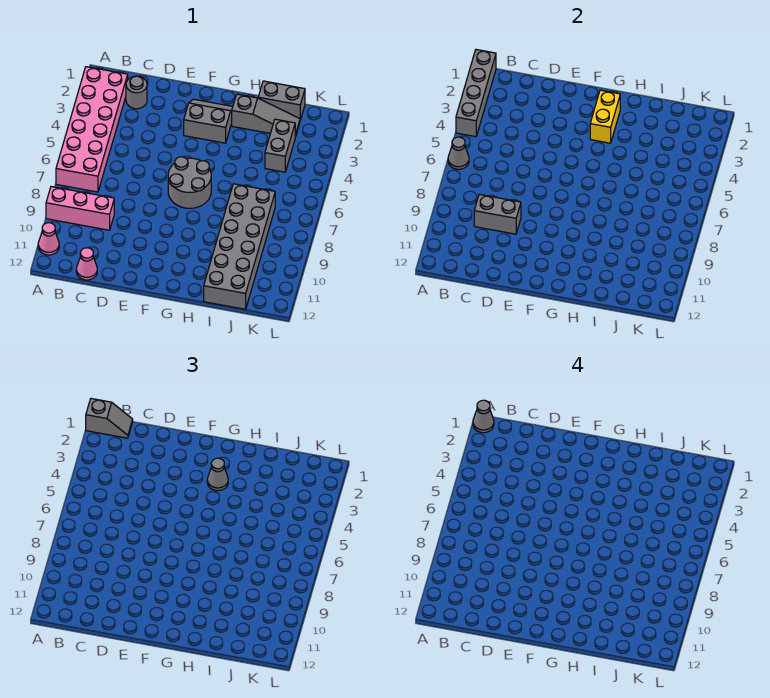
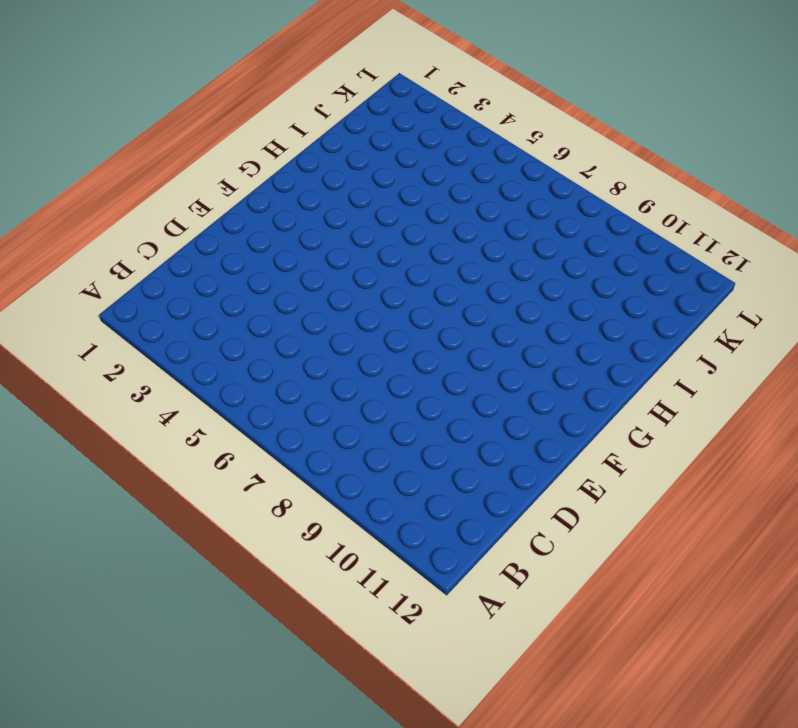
none -> pink brick A2:B7 level 1
none -> pink brick A9:C9 level 1
none -> pink cone A11 level 1

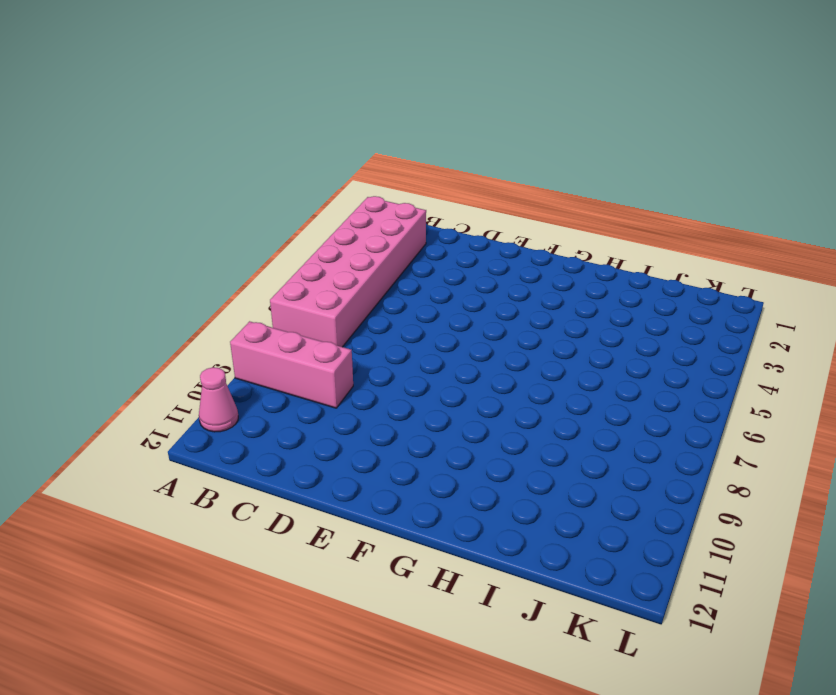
none -> grey round brick C2 level 1
none -> pink cone C12 level 1
none -> grey slope F2:G3 level 1 top 3

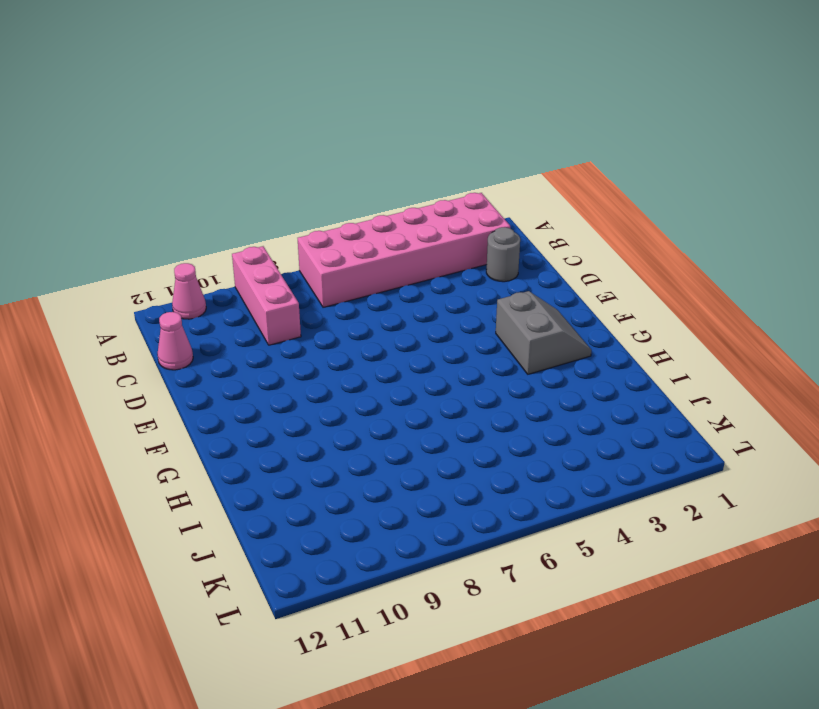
none -> grey round brick F6:G7 level 1
none -> grey slope H2:J2 level 1 top H
none -> grey brick I1:J1 level 1

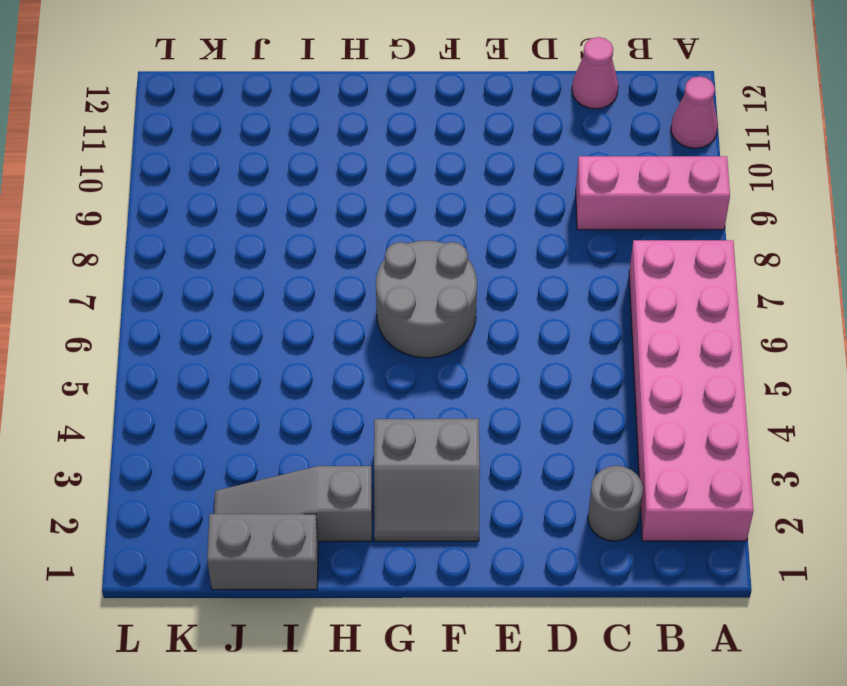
none -> grey brick I7:J12 level 1
none -> grey brick J3:J4 level 1
none -> grey brick A1:A4 level 2

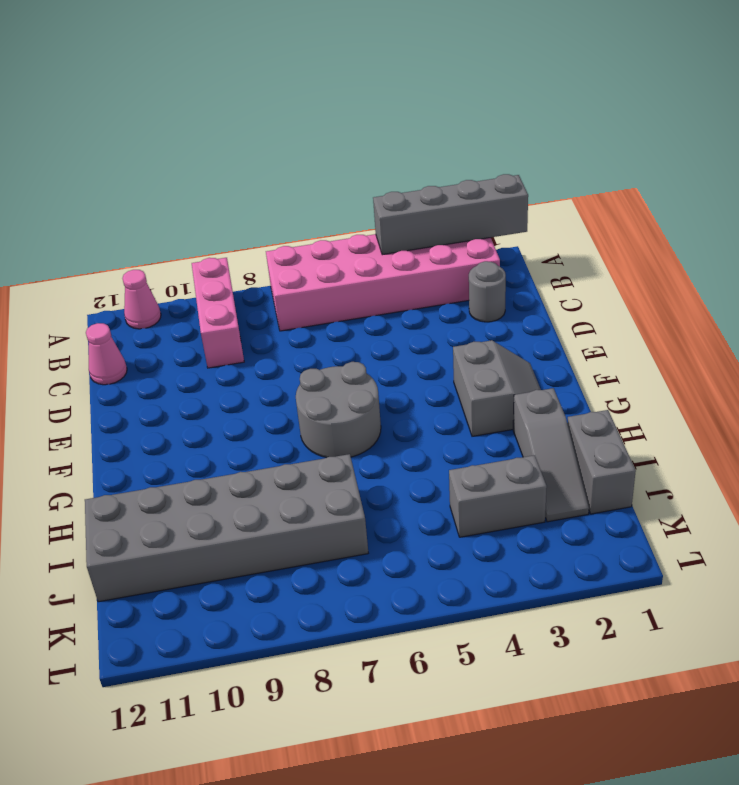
none -> grey cone A6 level 2
none -> grey brick C9:D9 level 2
none -> yellow brick G2:G3 level 2

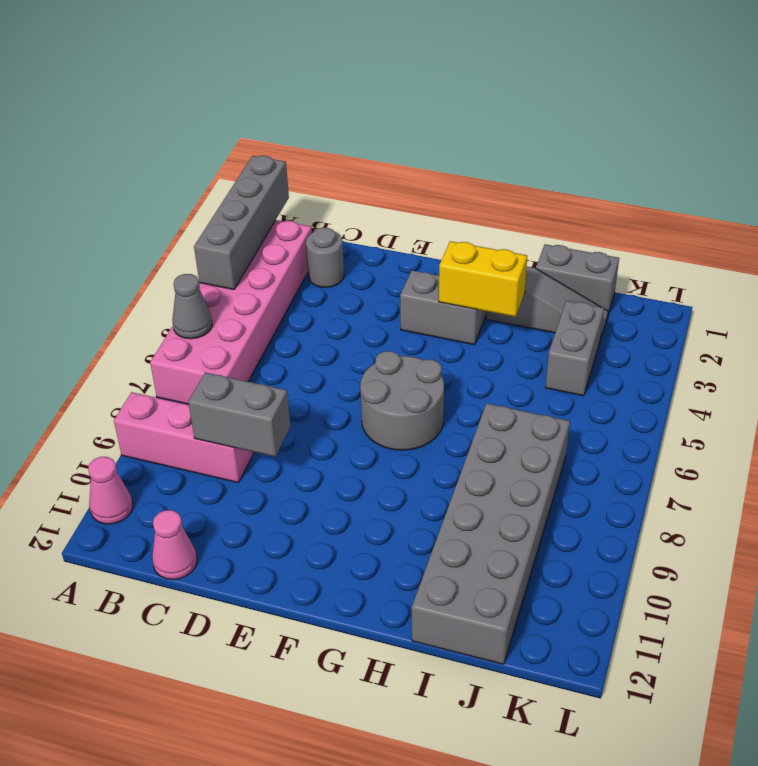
yellow brick G3:H3 level 2 -> yellow brick G2:G3 level 2
none -> grey slope A1:B1 level 3 top A
none -> grey cone G3 level 3
none -> grey cone A1 level 4

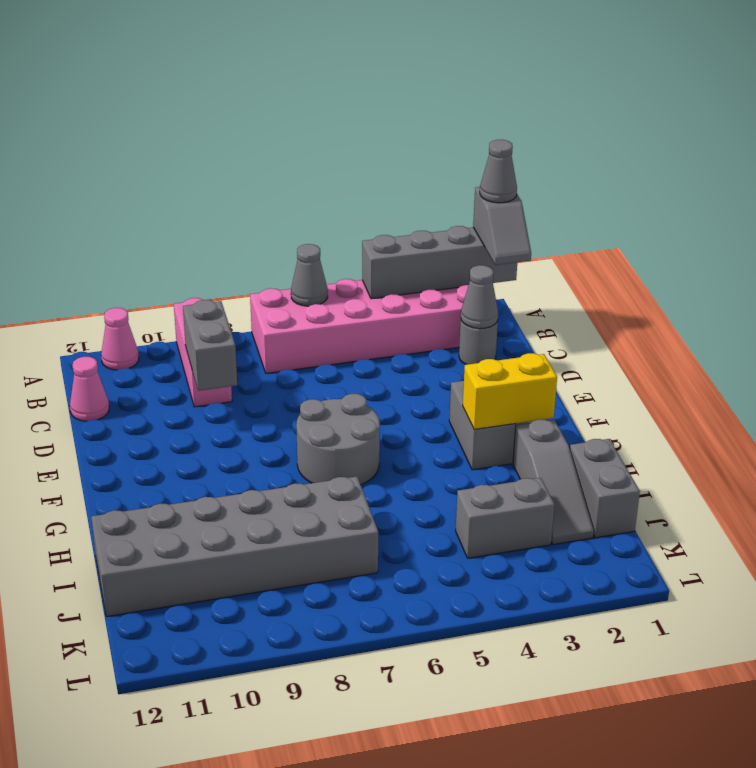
grey cone C2 level 2 -> grey cone G3 level 3

